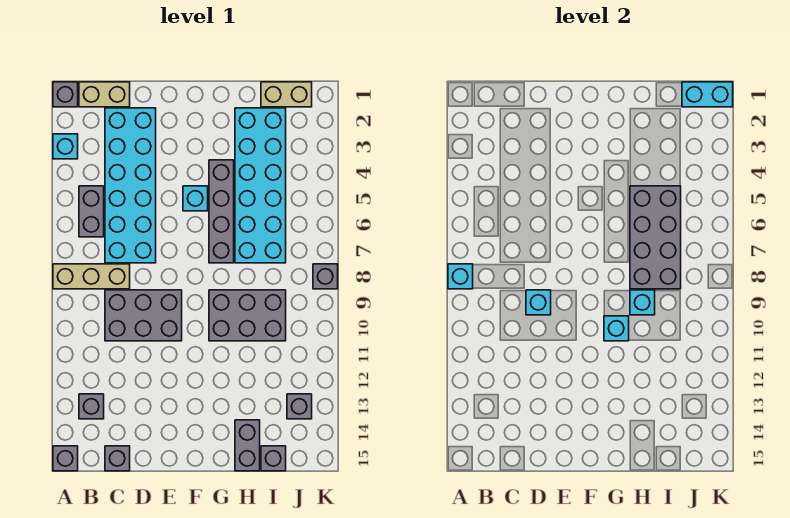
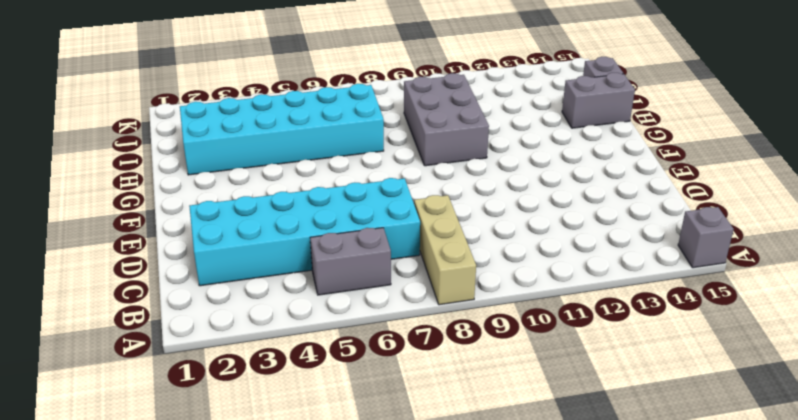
none -> grey brick A1 level 1
none -> cyan brick A3 level 1
none -> tan brick B1:C1 level 1

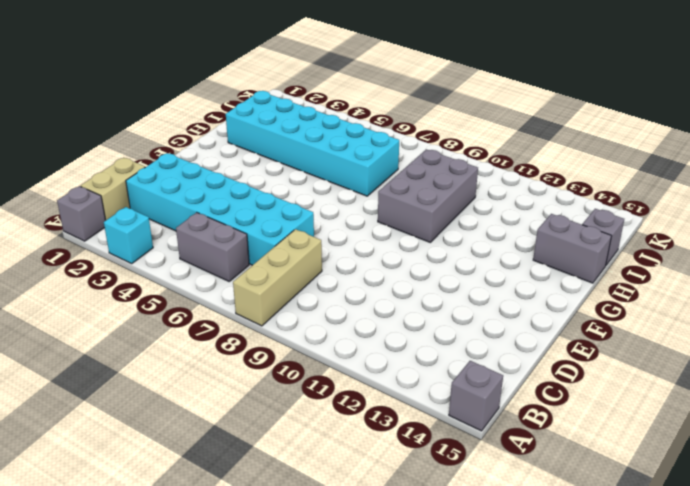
none -> grey brick B13 level 1
none -> grey brick C9:E10 level 1
none -> grey brick C15 level 1

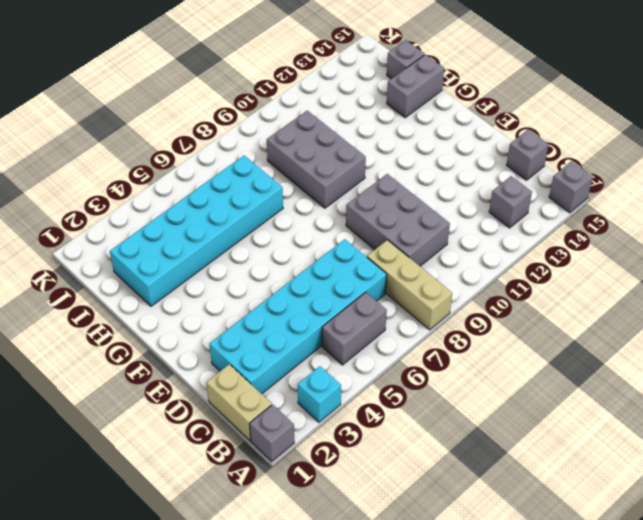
none -> cyan brick F5 level 1
none -> grey brick G4:G7 level 1
none -> tan brick I1:J1 level 1

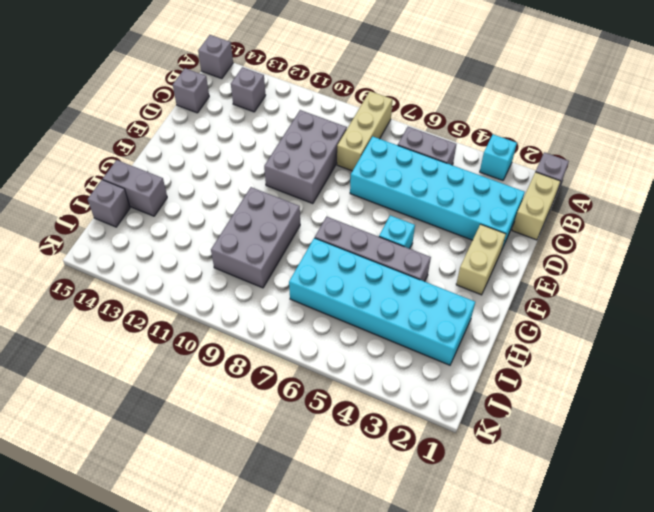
tan brick E2:F2 level 1 -> tan brick I1:J1 level 1
none -> grey brick J13 level 1
none -> grey brick K8 level 1
none -> cyan brick A8 level 2

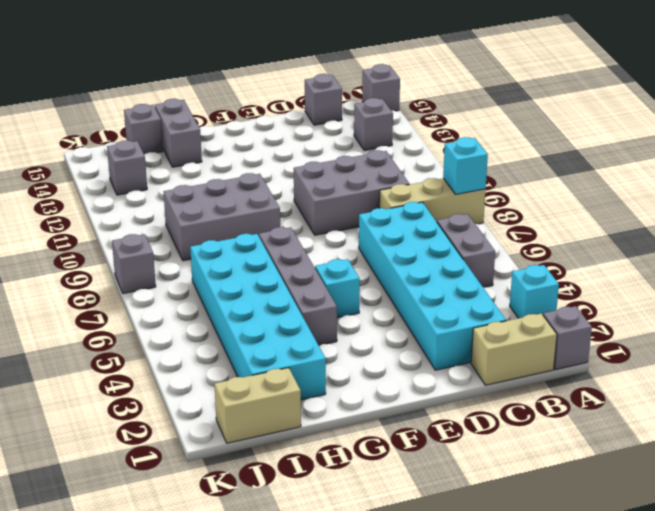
none -> cyan brick D9 level 2
none -> cyan brick G10 level 2
none -> grey brick H5:I8 level 2

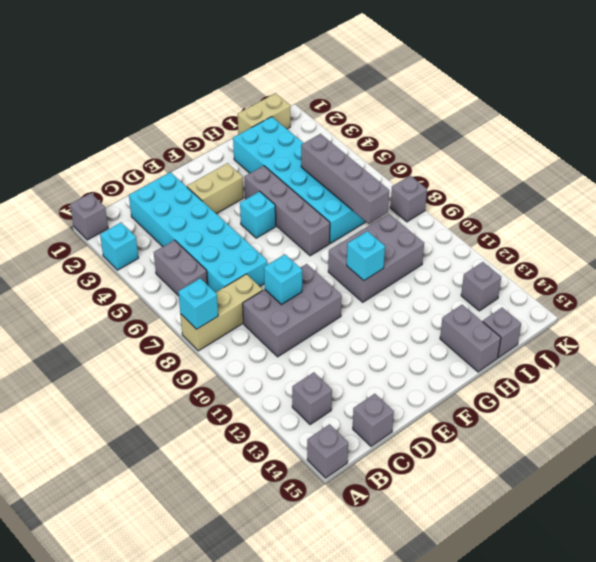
tan brick E3:F3 level 1 -> tan brick B1:C1 level 1
grey brick I5:I8 level 2 -> grey brick H5:I8 level 2
none -> cyan brick H9 level 2
none -> cyan brick J1:K1 level 2

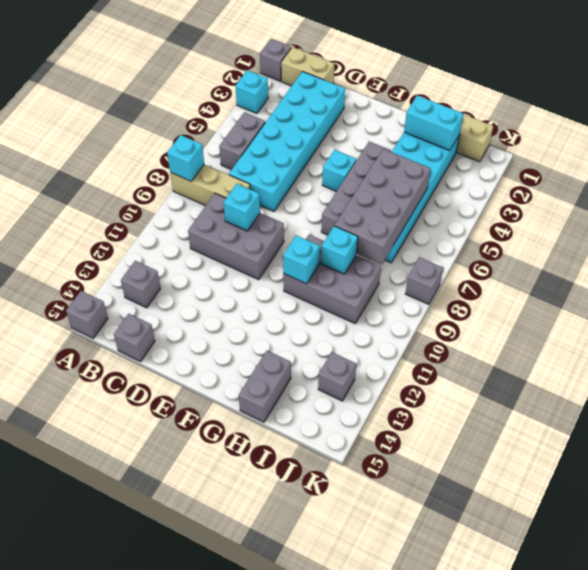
cyan brick H2:I2 level 2 -> cyan brick J1:K1 level 2
none -> grey brick I15 level 1

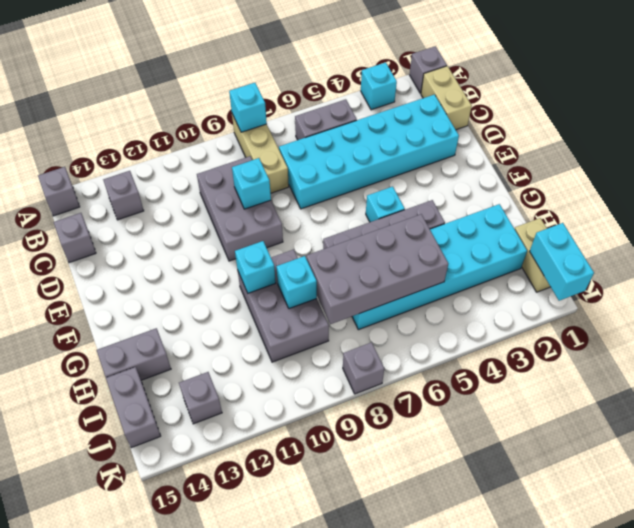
grey brick I15:J15 level 1 -> grey brick I15 level 1

